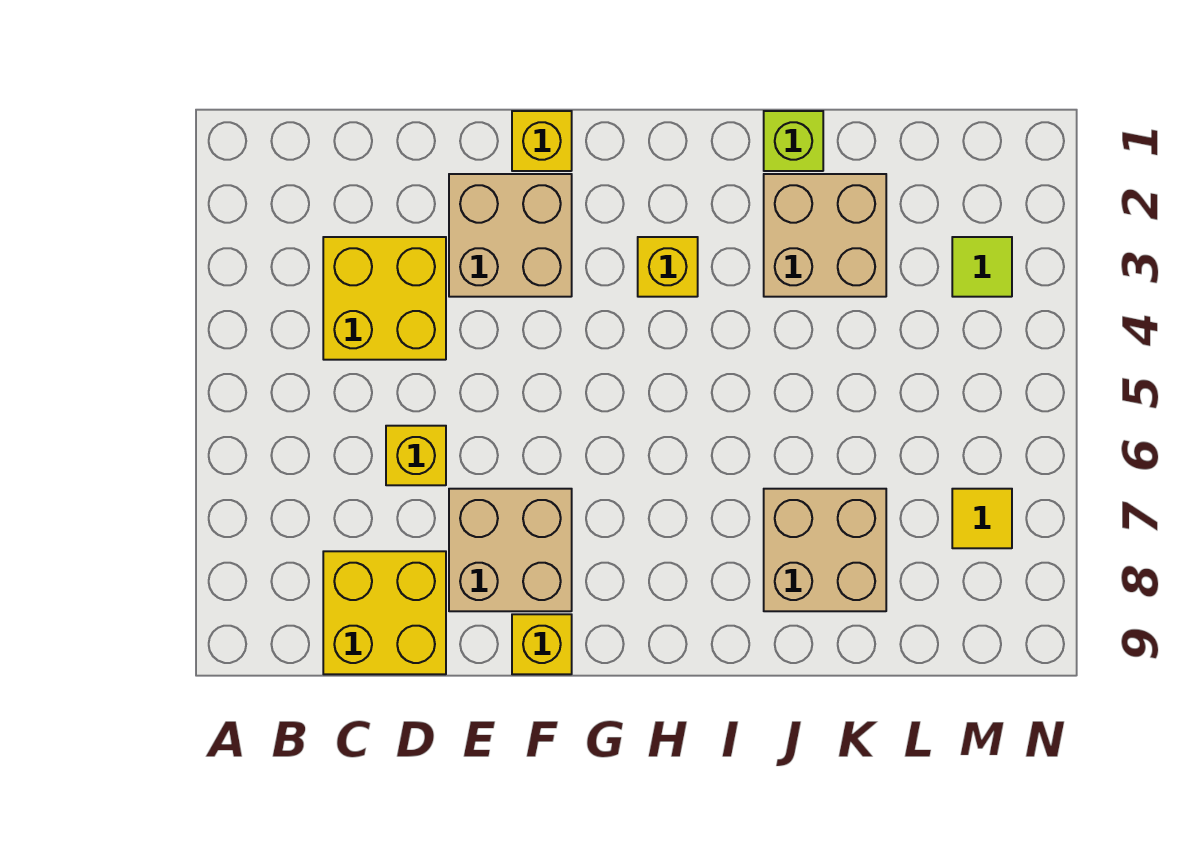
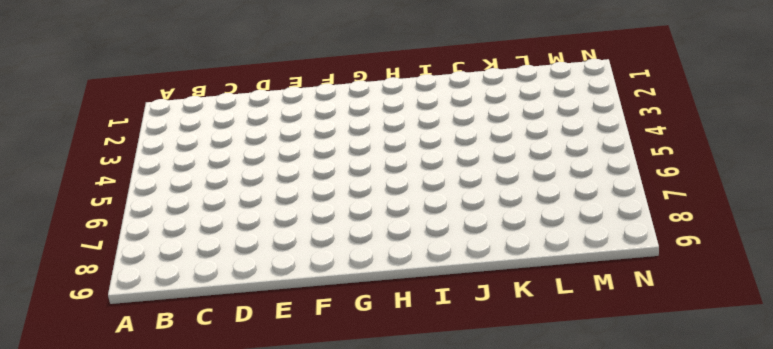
none -> yellow brick C3:D4 level 1
none -> yellow brick C8:D9 level 1
none -> yellow brick D6 level 1

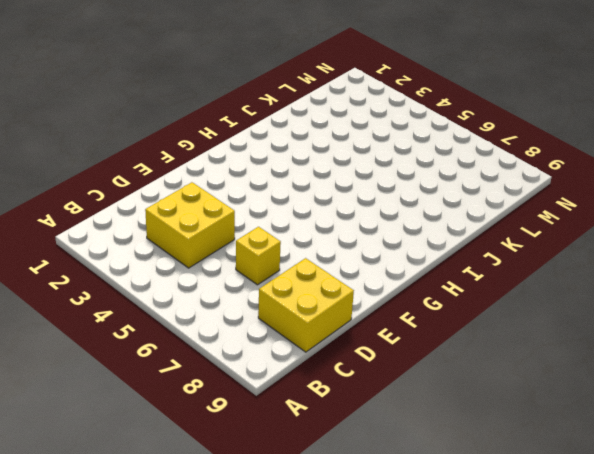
none -> tan brick E2:F3 level 1
none -> tan brick E7:F8 level 1
none -> yellow brick F1 level 1

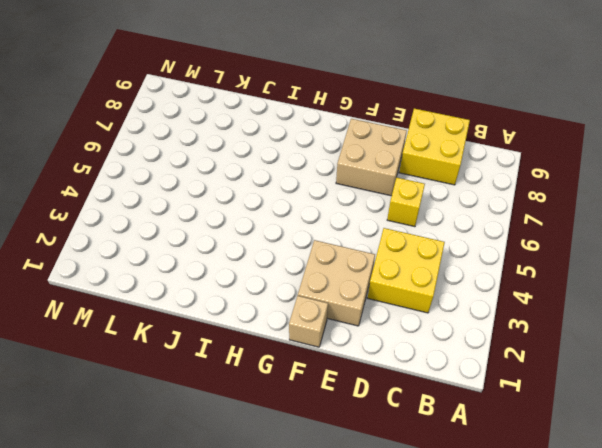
tan brick F1 level 1 -> yellow brick F1 level 1
none -> yellow brick F9 level 1
none -> yellow brick H3 level 1
none -> lime brick J1 level 1

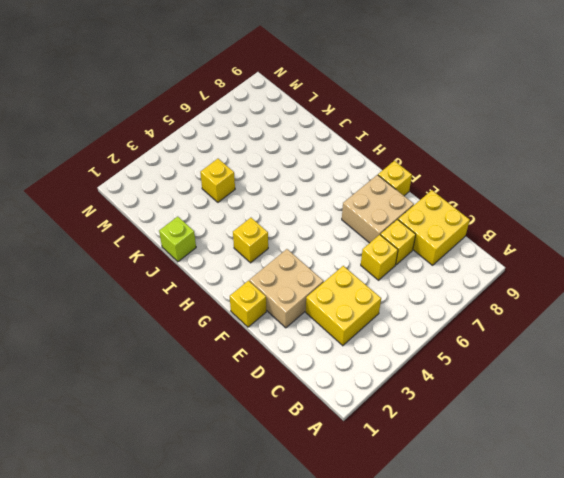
yellow brick D7 level 1 -> none
yellow brick K4 level 1 -> none
none -> tan brick J2:K3 level 1
none -> tan brick J7:K8 level 1
none -> lime tile M3 level 1

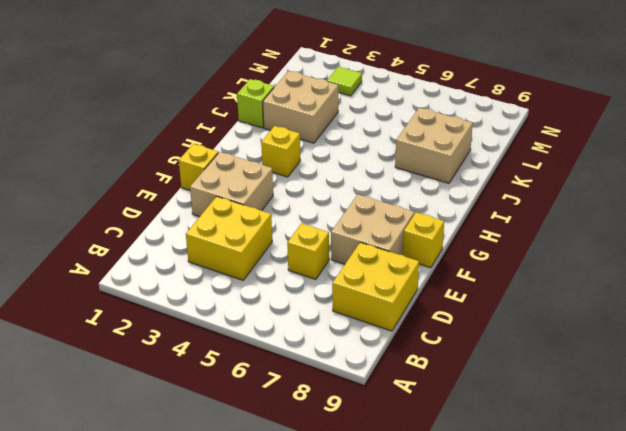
none -> yellow tile M7 level 1

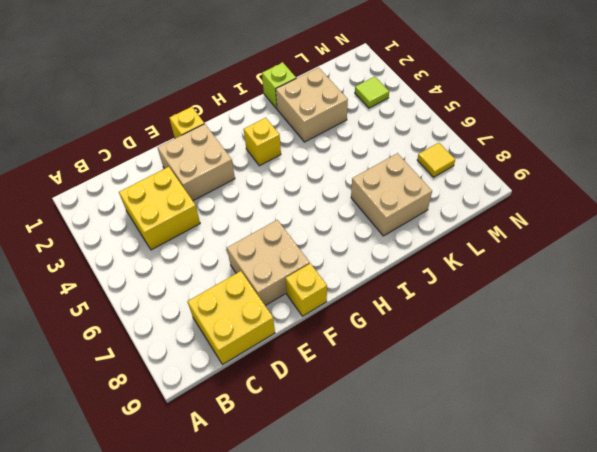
none -> yellow brick D6 level 1

